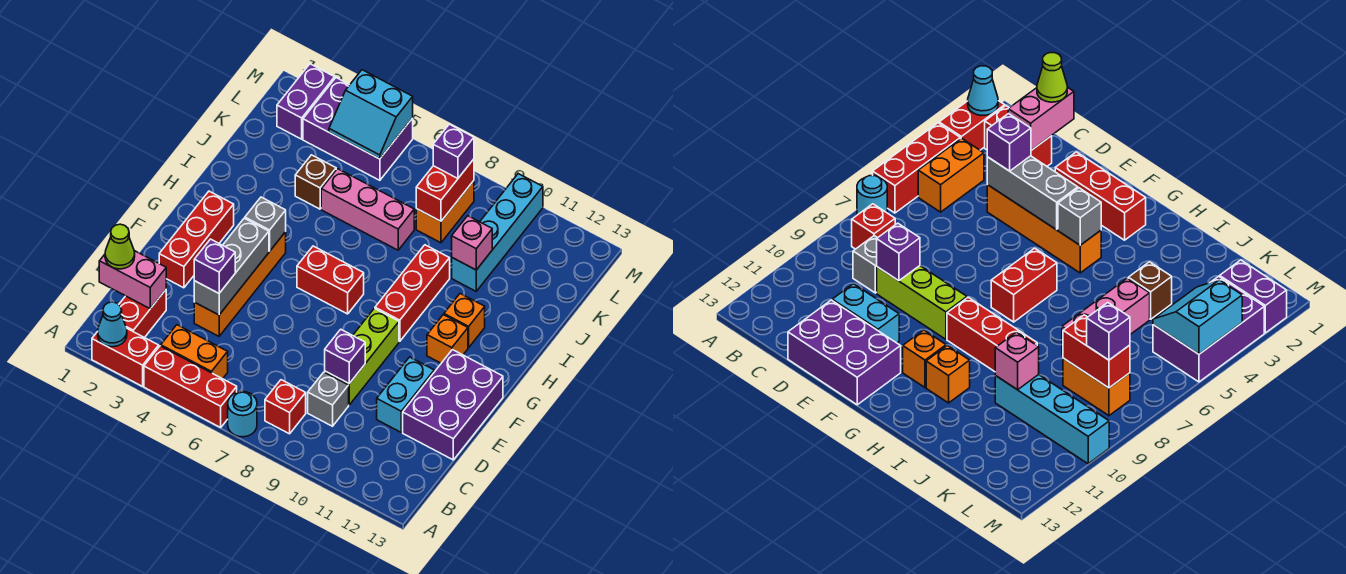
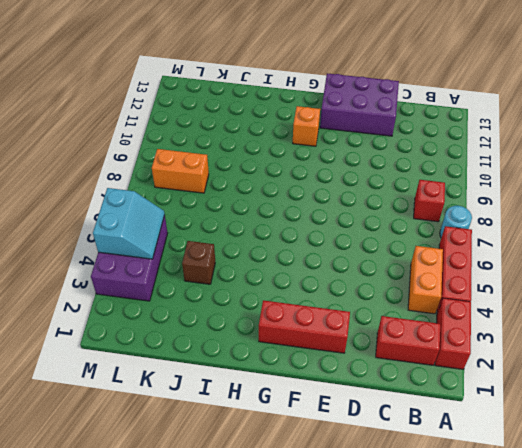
none -> grey brick C9 level 1
none -> orange brick D4:G4 level 1
none -> lime brick D9:F9 level 1
none -> cyan brick D11:E11 level 1

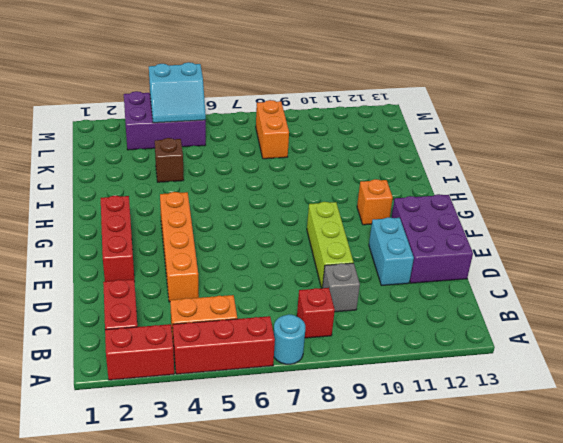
none -> red brick G6:G7 level 1
none -> red brick G9:I9 level 1
none -> orange brick H11 level 1
none -> pink brick J5:J7 level 1

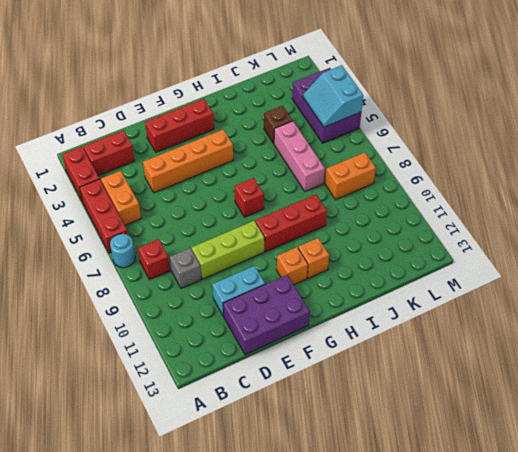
red brick G7 level 1 -> red brick G6:G7 level 1
none -> cyan brick J10:M10 level 1
none -> purple brick L2:M2 level 1
none -> cyan cone A2 level 2
none -> pink brick C1:C2 level 2

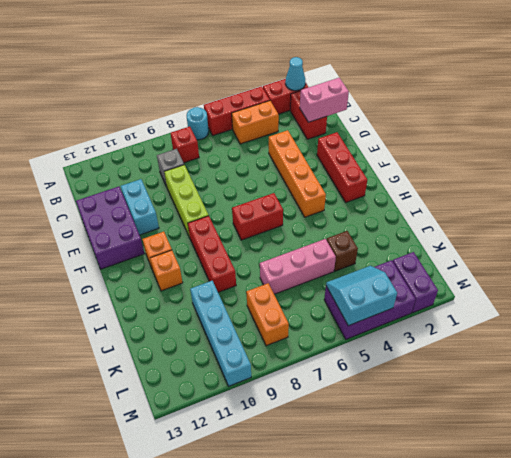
none -> grey brick D4:F4 level 2
none -> purple brick D9 level 2
none -> grey brick G4 level 2
none -> pink brick J10 level 2

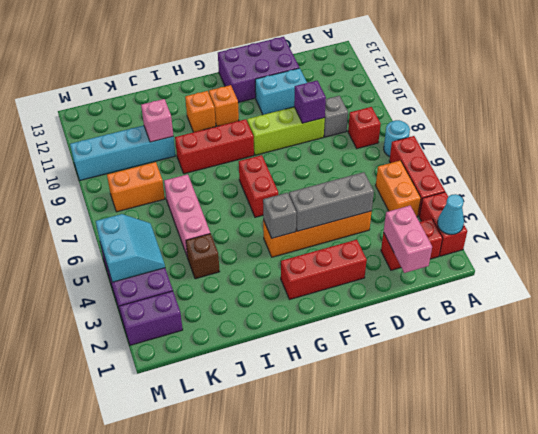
none -> red brick K8:L8 level 2
none -> lime cone C1 level 3
none -> purple brick D4 level 3
none -> purple brick L8 level 3

